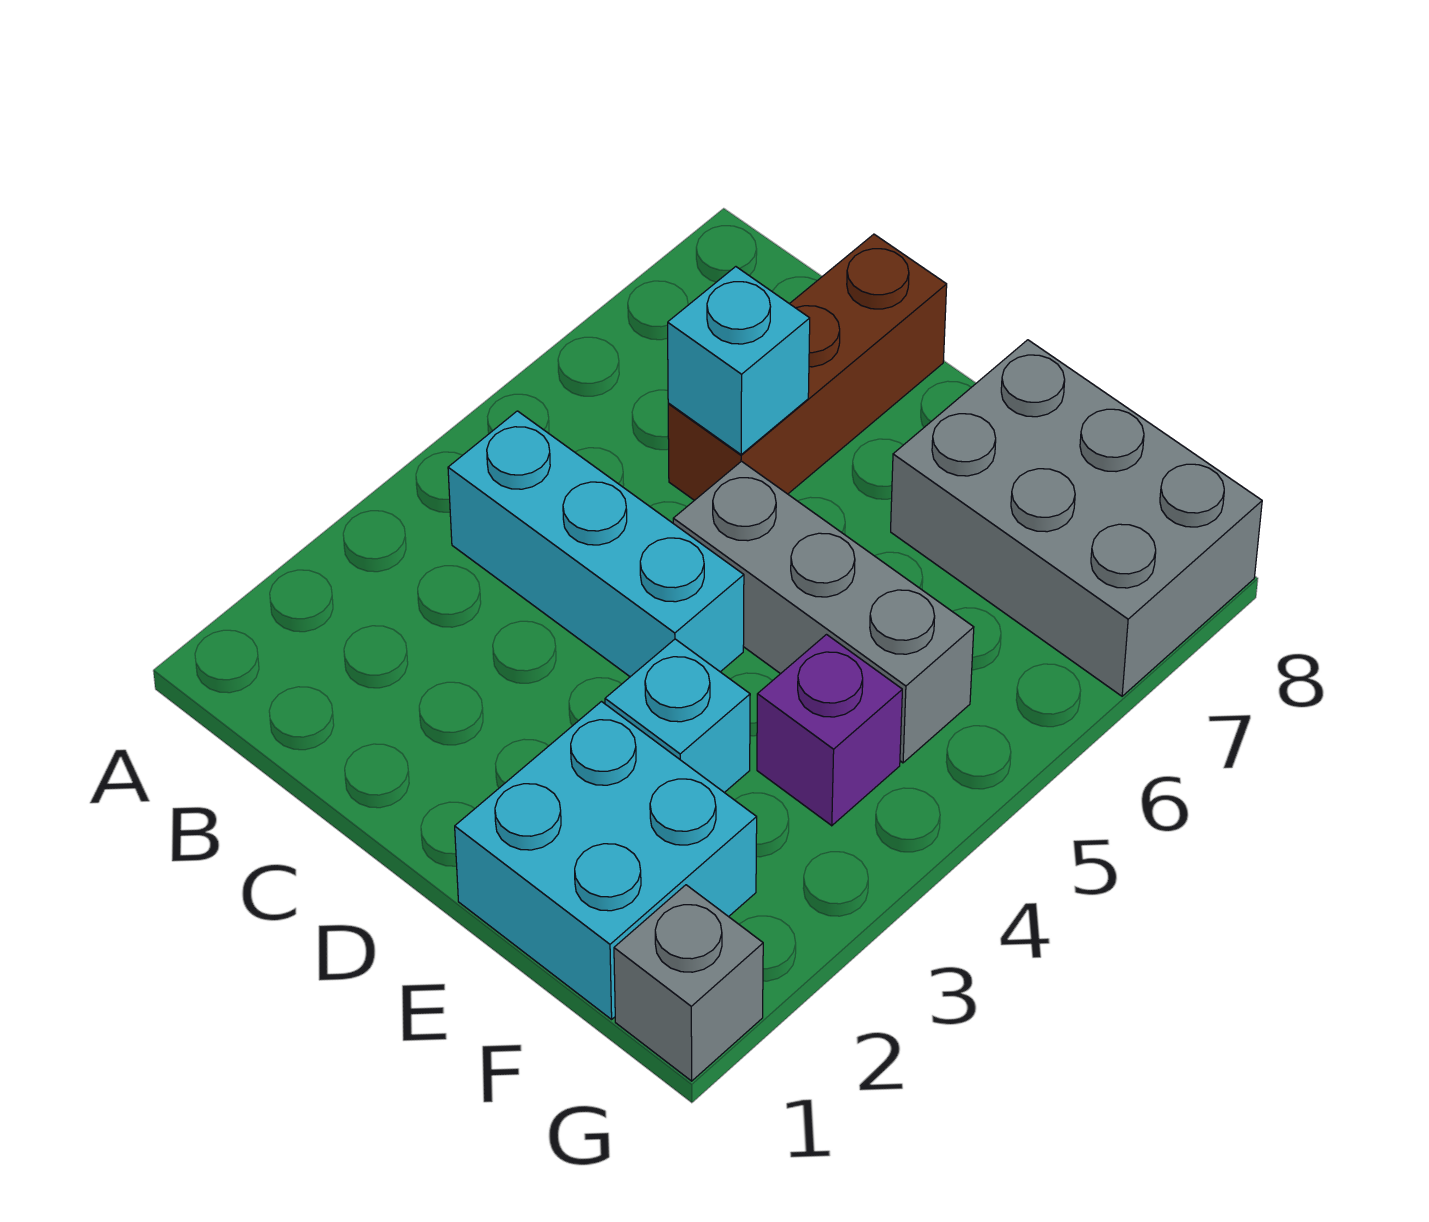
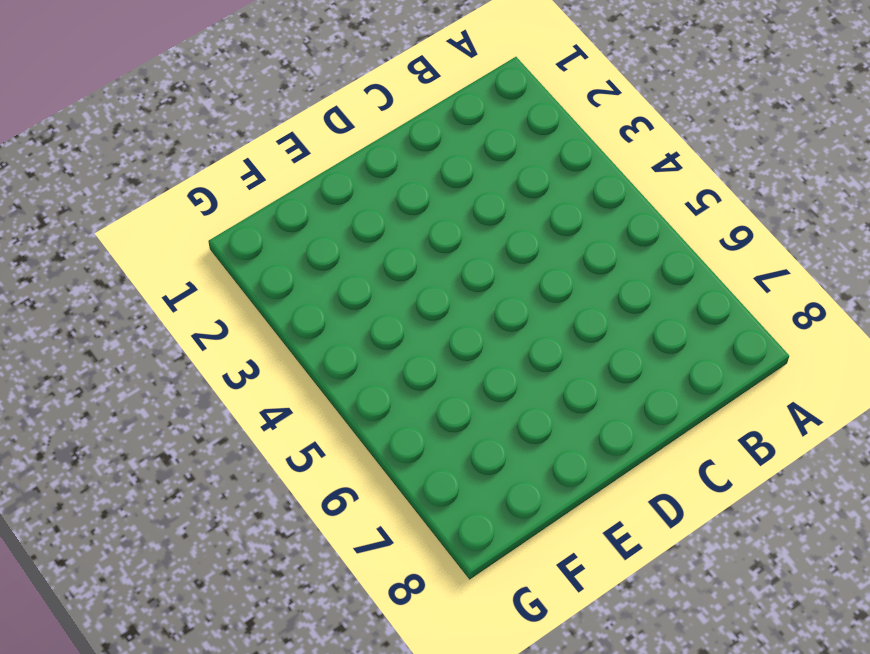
none -> cyan brick B4:D4 level 1
none -> brown brick C6:C8 level 1

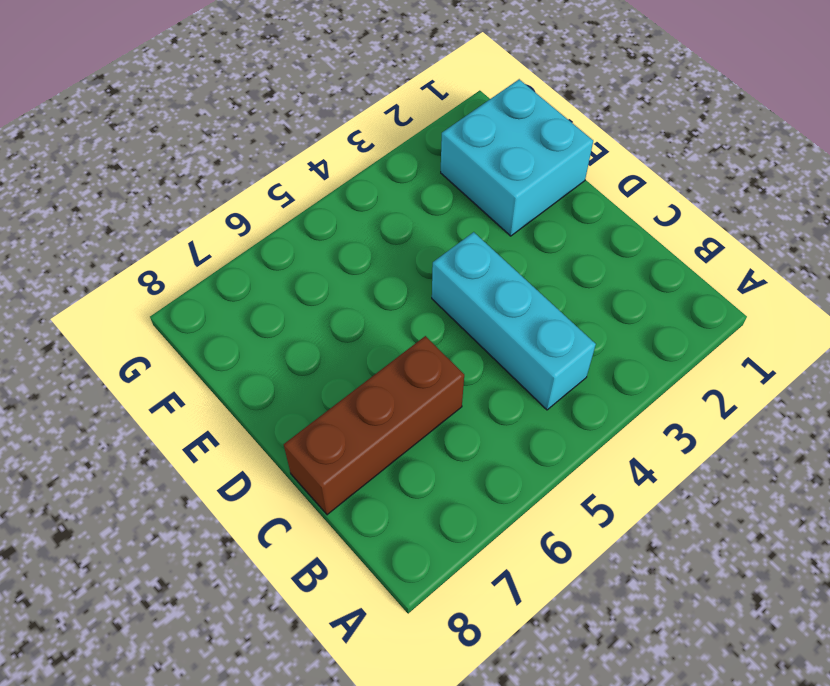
none -> grey brick D5:F5 level 1
none -> cyan brick E3 level 1

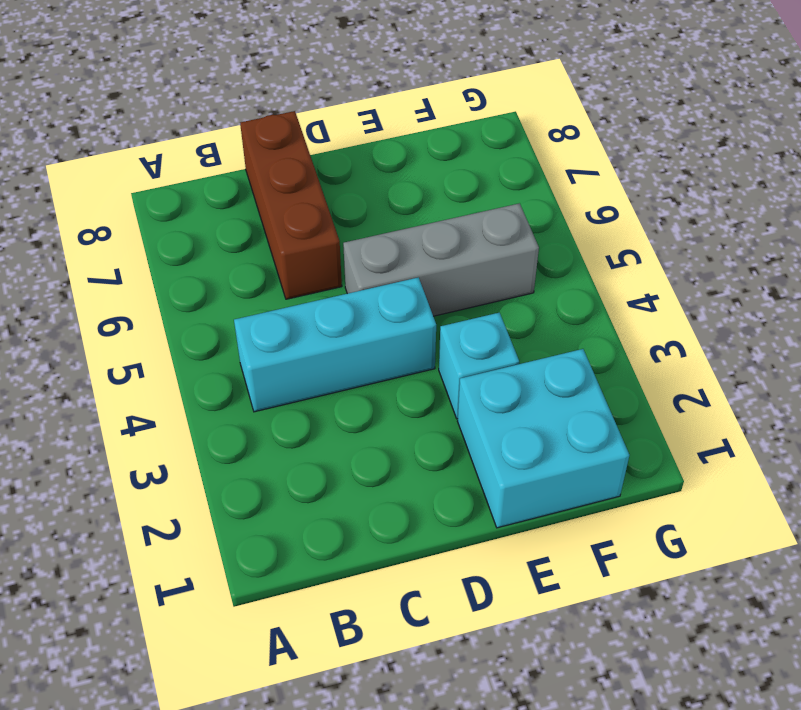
none -> grey brick E7:G8 level 1
none -> purple brick F4 level 1

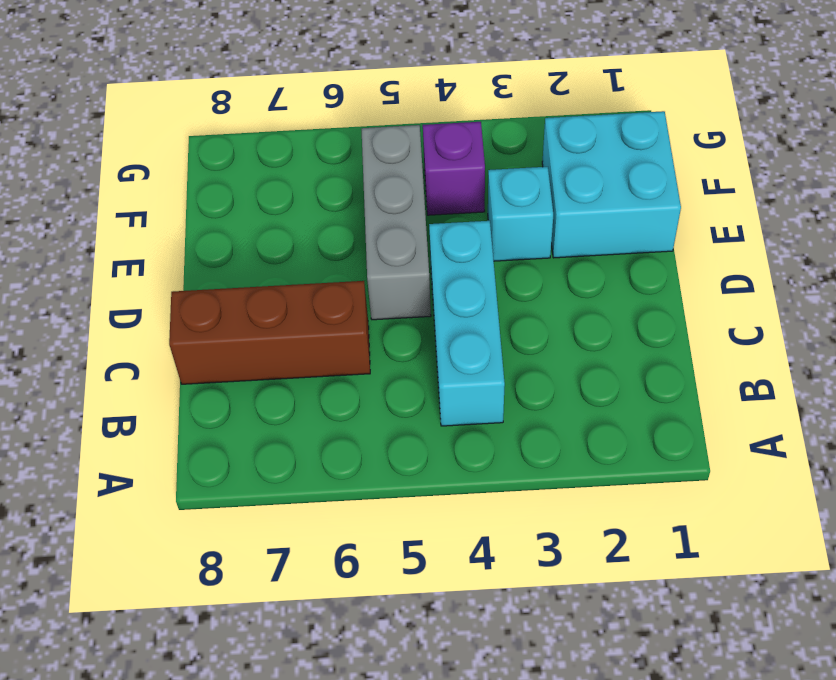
none -> grey brick E7:G8 level 1
none -> grey brick G1 level 1

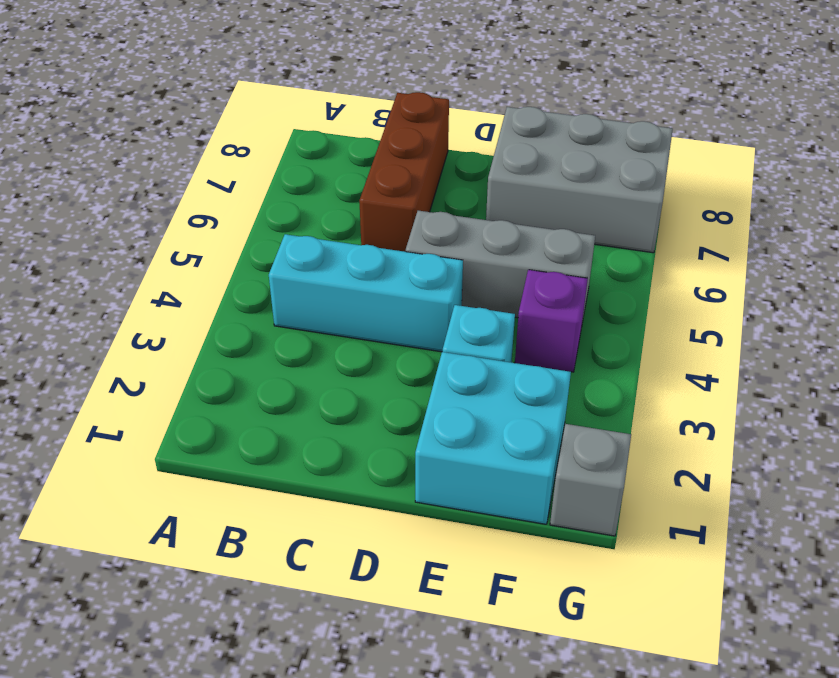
none -> cyan brick C6 level 2

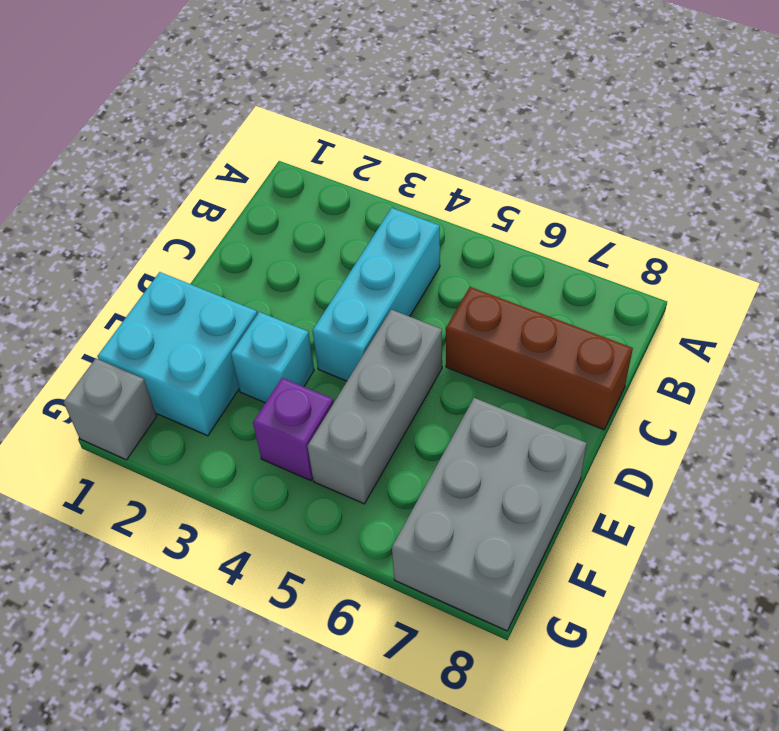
none -> cyan brick C6 level 2

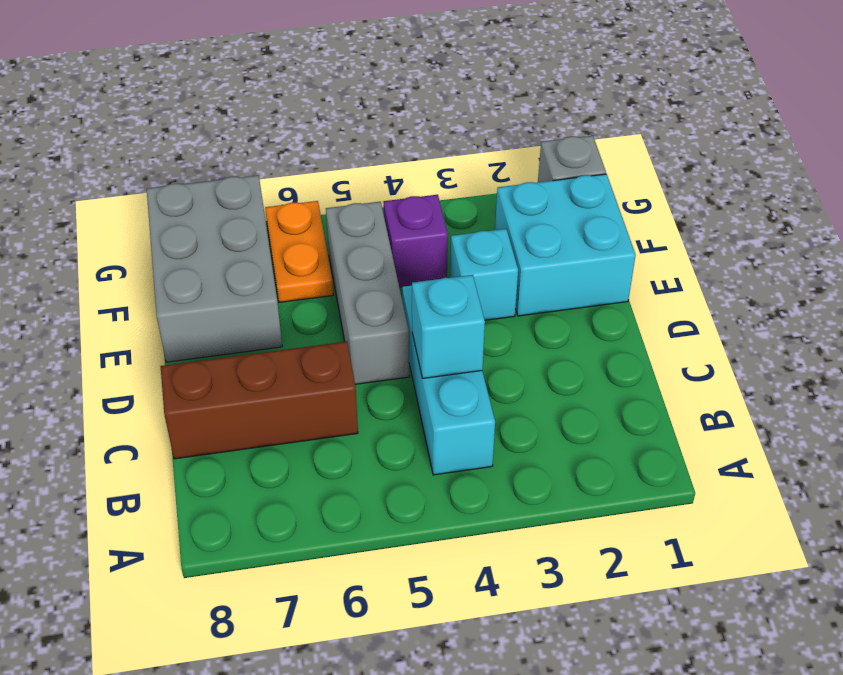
cyan brick C4 level 2 -> cyan brick C6 level 2
orange plate F6:G6 level 1 -> none

